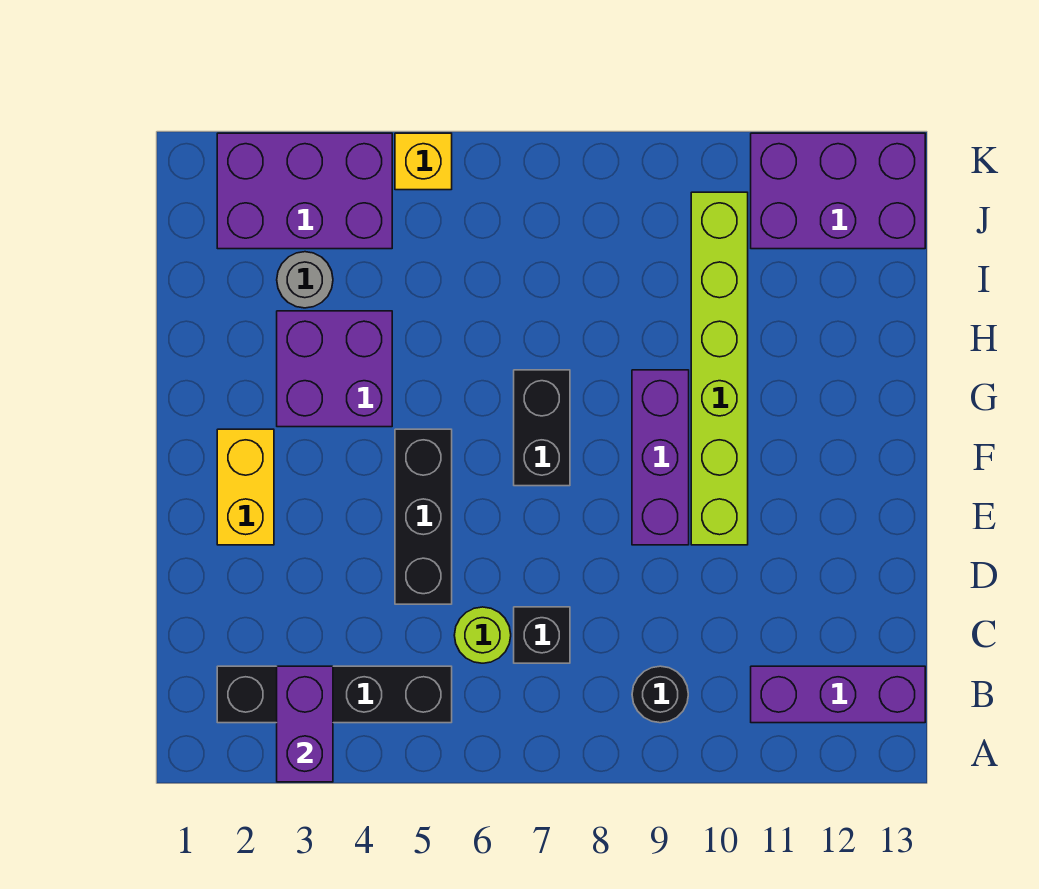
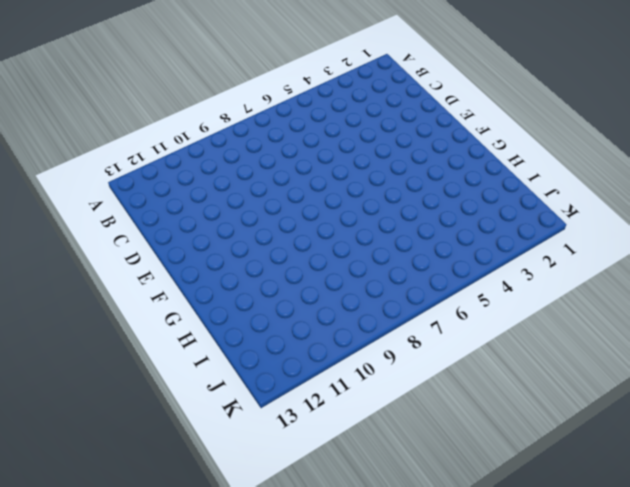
none -> black brick B2:B5 level 1
none -> black round brick B9 level 1
none -> purple brick B11:B13 level 1

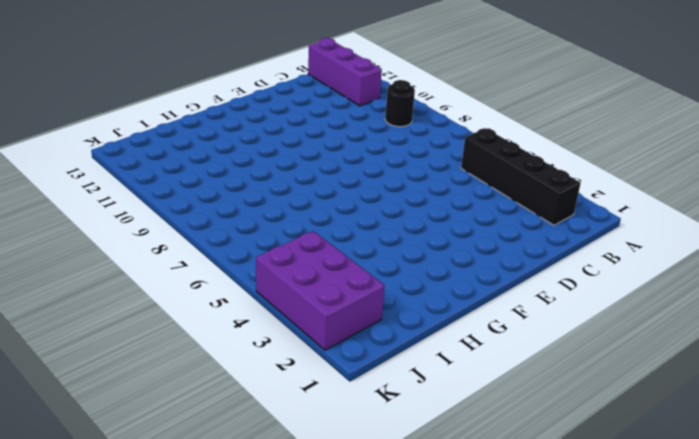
none -> lime round brick C6 level 1
none -> black brick C7 level 1
none -> black brick D5:F5 level 1

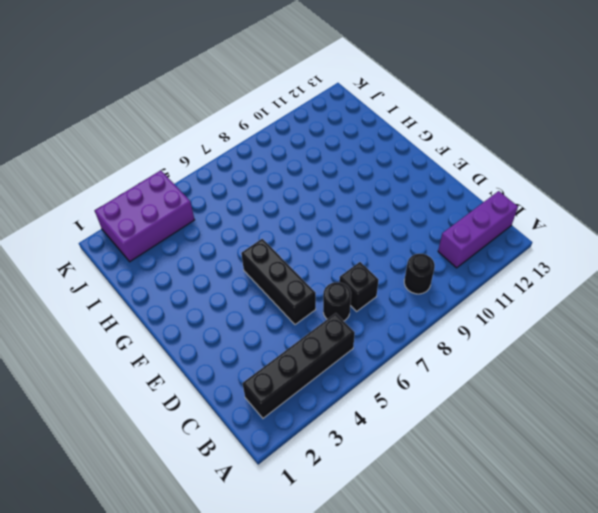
black round brick C6 level 1 -> lime round brick C6 level 1
none -> yellow brick E2:F2 level 1
none -> purple brick E9:G9 level 1
none -> lime brick E10:J10 level 1

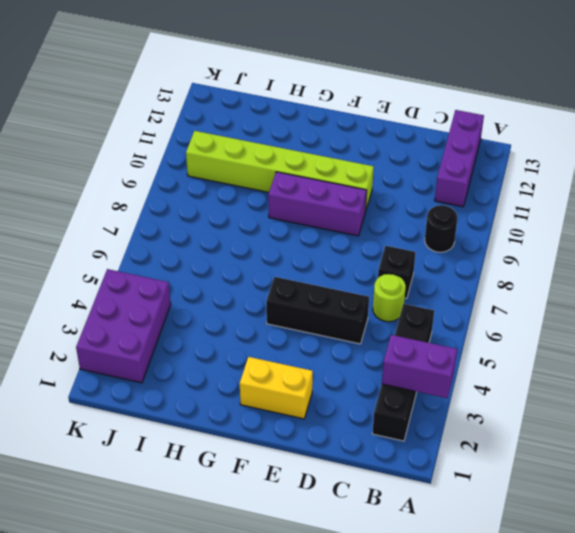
none -> black brick F7:G7 level 1
none -> purple brick G3:H4 level 1
none -> grey round brick I3 level 1

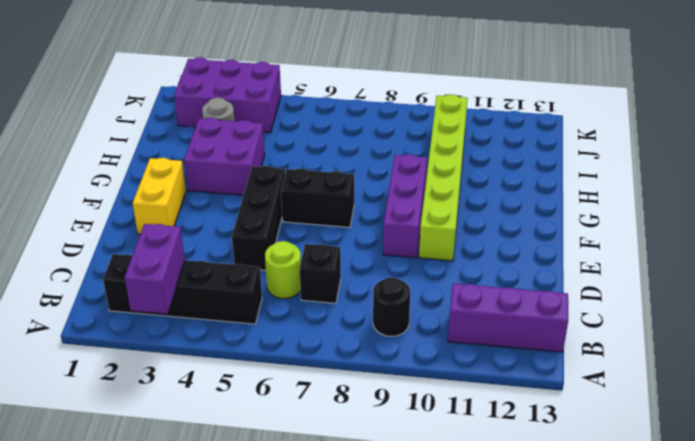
black brick F6:F7 level 1 -> black brick F7:G7 level 1
none -> purple brick J11:K13 level 1
none -> yellow brick K5 level 1

